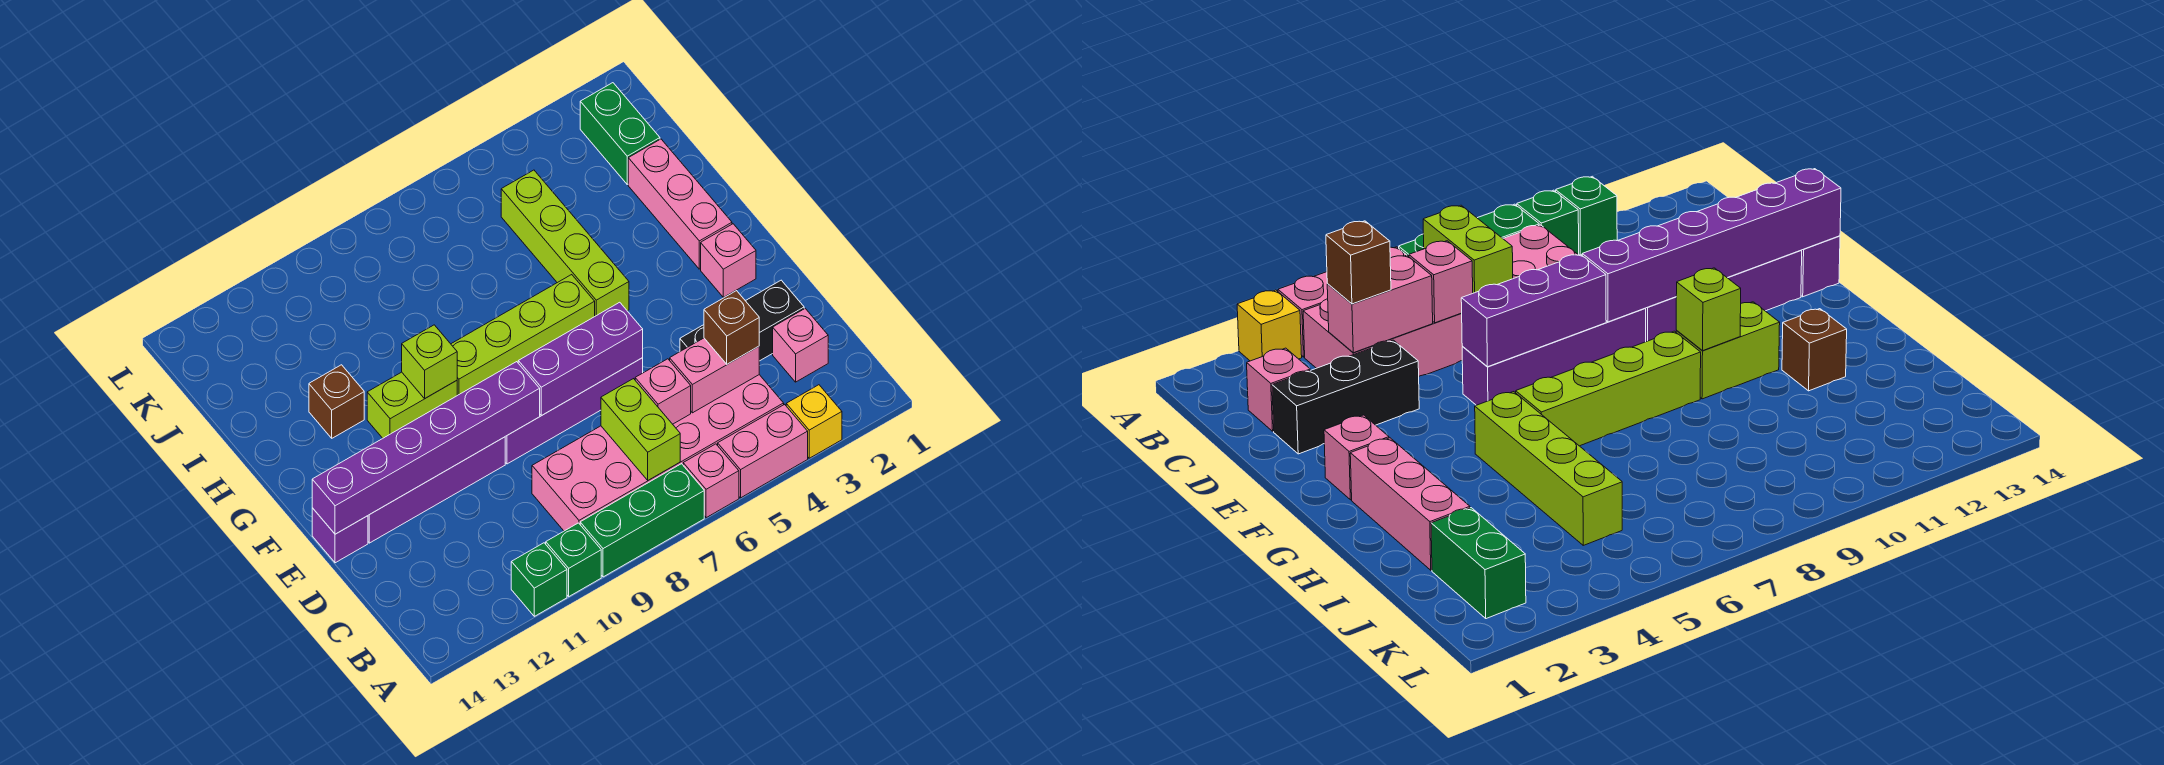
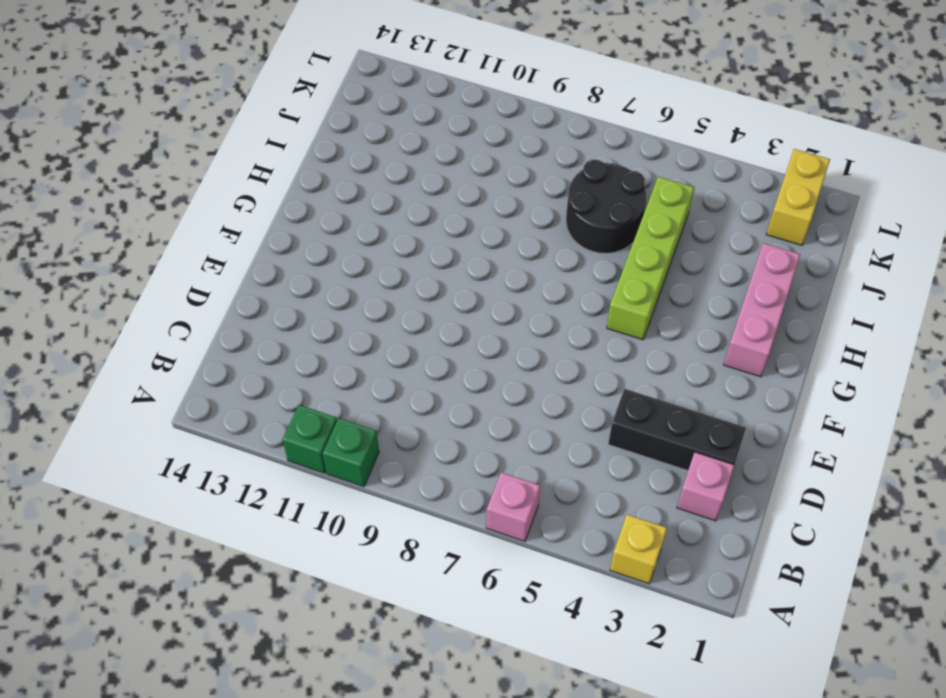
black round brick I6:J7 level 1 -> none
yellow brick K2:L2 level 1 -> green brick J2:K2 level 1
none -> pink brick A4:A5 level 1
none -> green brick A7:A9 level 1
none -> pink brick B4:C9 level 1

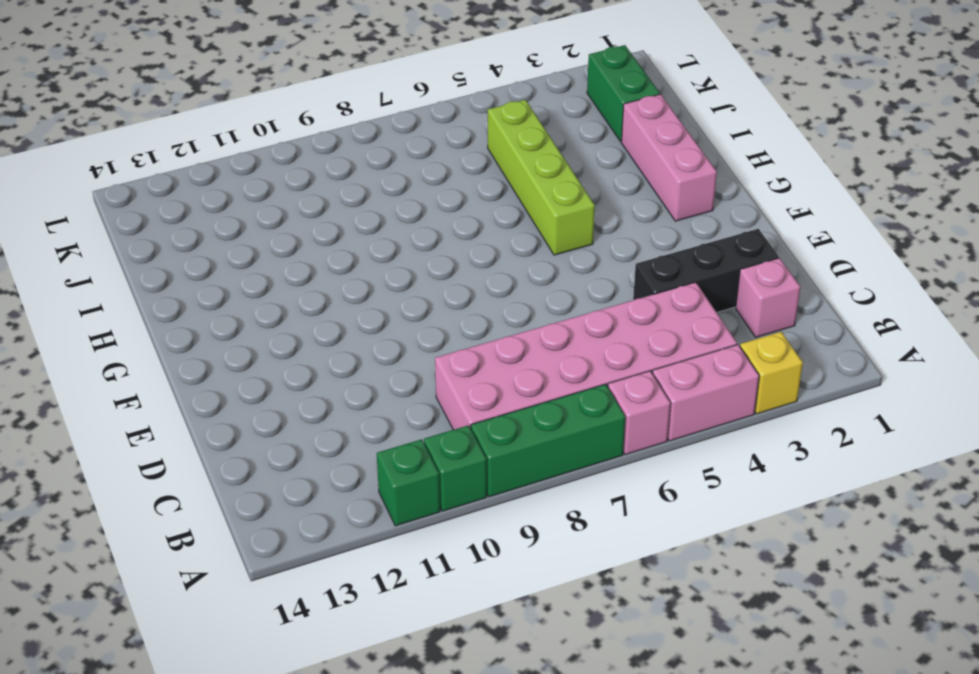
none -> purple brick E6:E9 level 1
none -> purple brick E10:E13 level 1
none -> purple brick E14 level 1

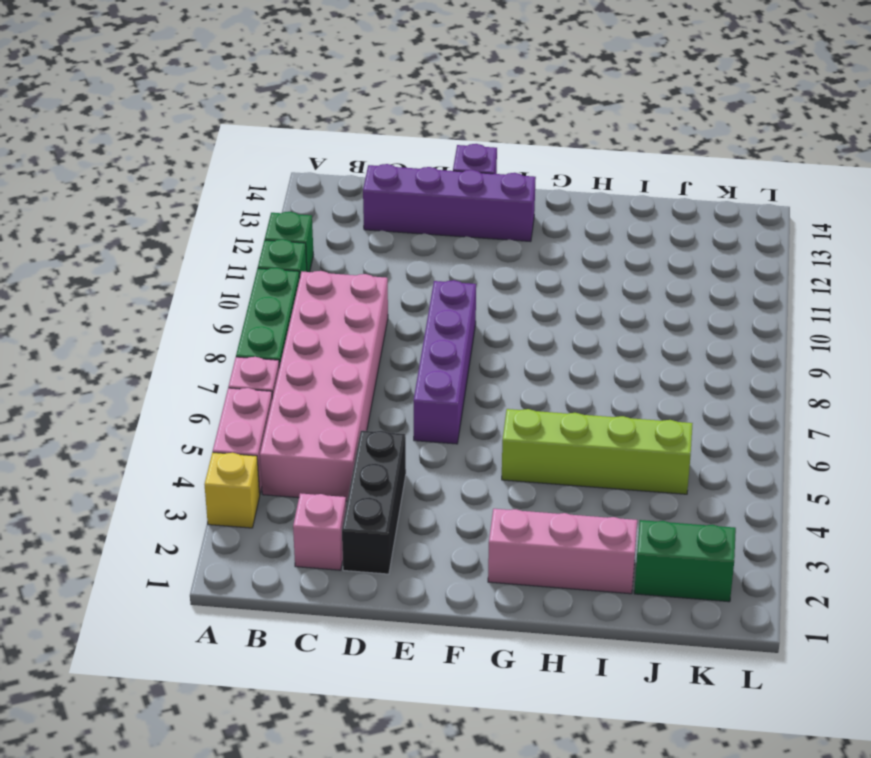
purple brick C13:F13 level 1 -> purple brick E10:E13 level 1
none -> pink brick F2 level 1
none -> lime brick G6:G9 level 1
none -> lime brick G10:G11 level 1

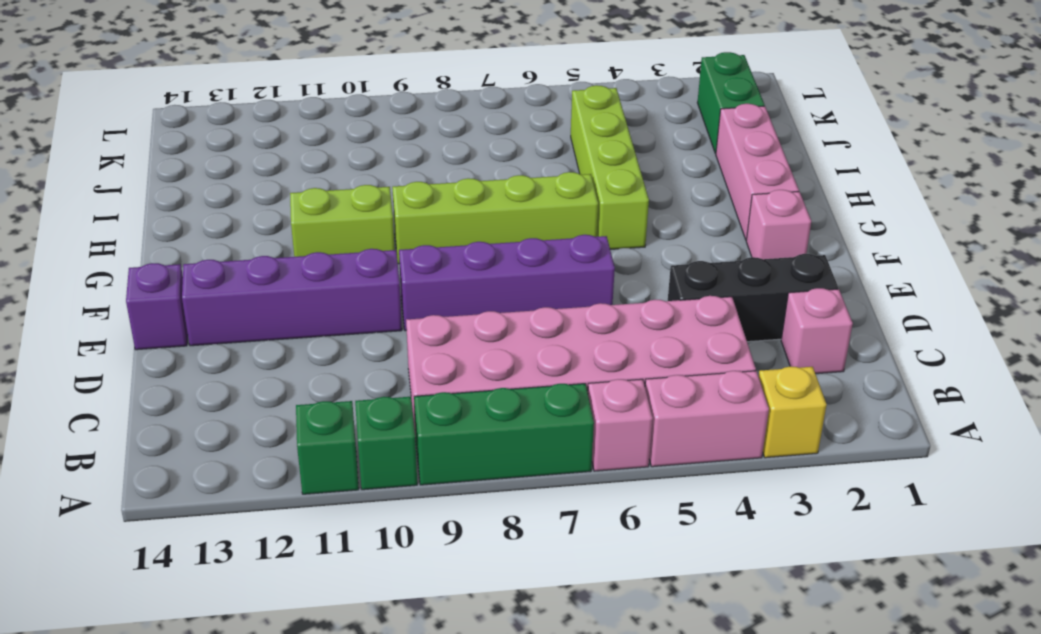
none -> brown brick H12 level 1
none -> lime brick B7:C7 level 2
none -> pink brick C4:C5 level 2

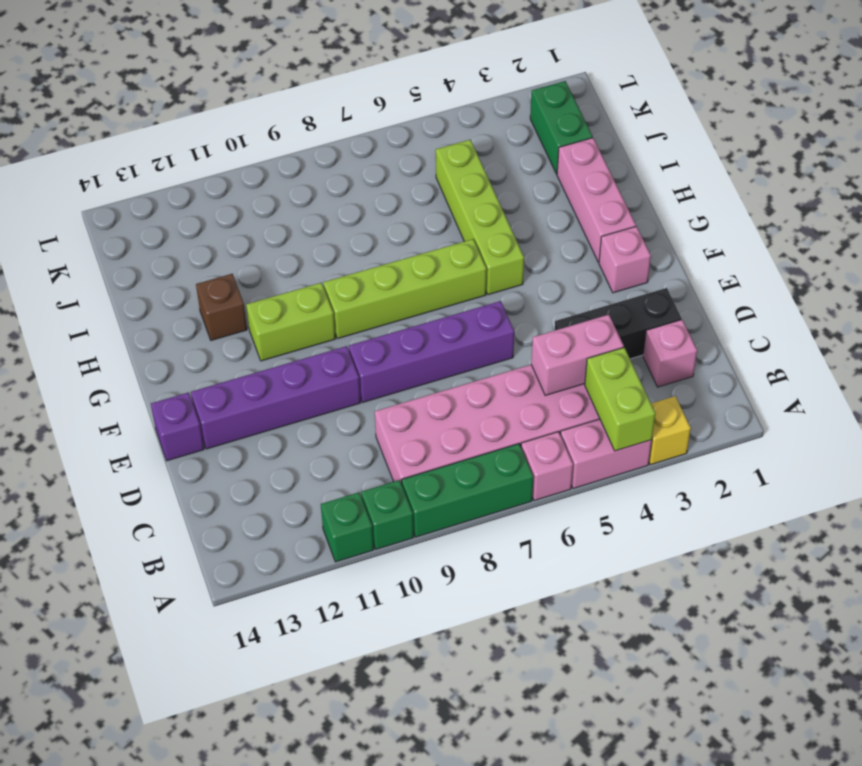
lime brick A4:B4 level 2 -> lime brick B7:C7 level 2
none -> pink brick C6 level 2
none -> purple brick E6:E8 level 2
none -> purple brick E9:E14 level 2

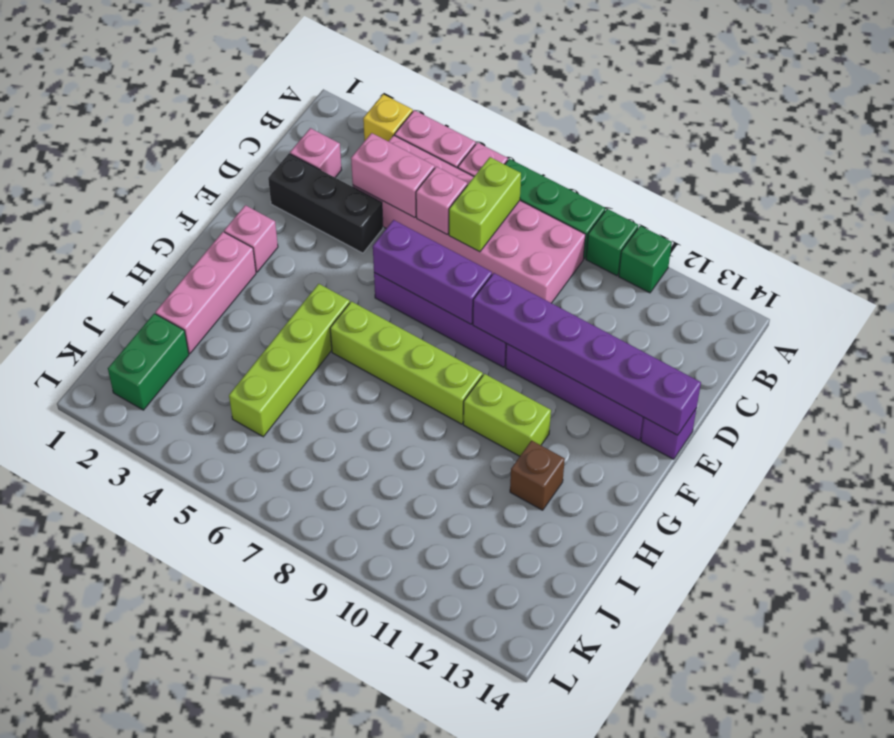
none -> lime brick G10 level 2
none -> brown brick C4 level 3

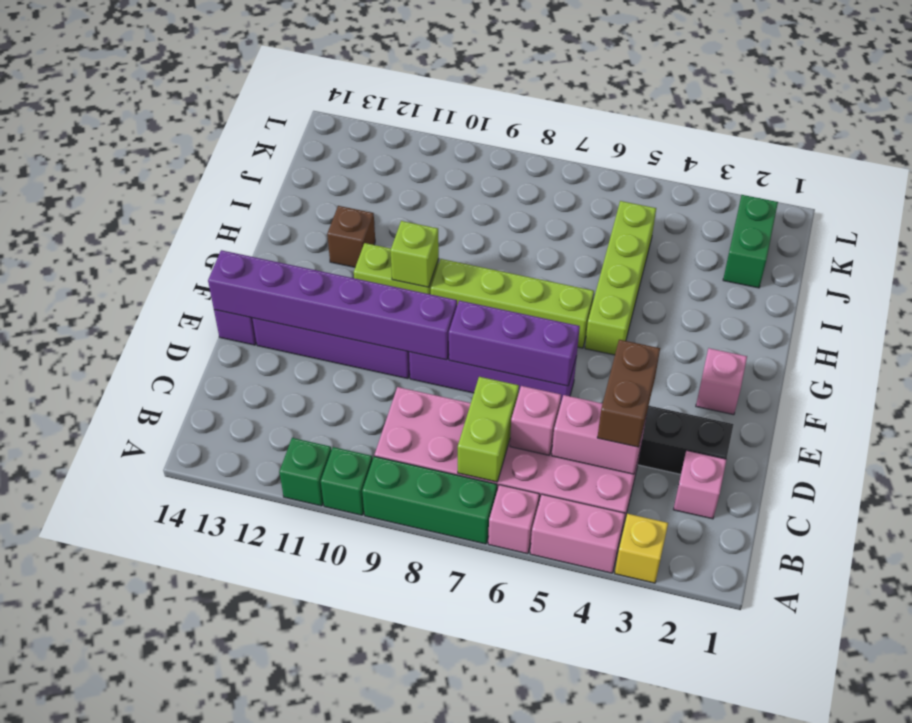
brown brick C4:D4 level 3 -> brown brick C4 level 3
none -> pink brick G2:I2 level 1

